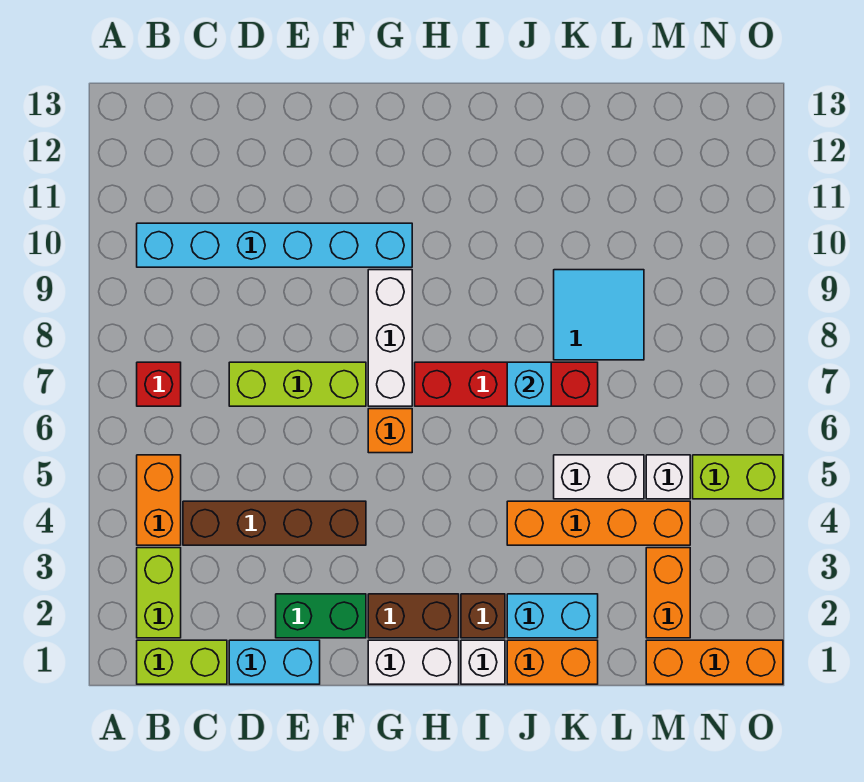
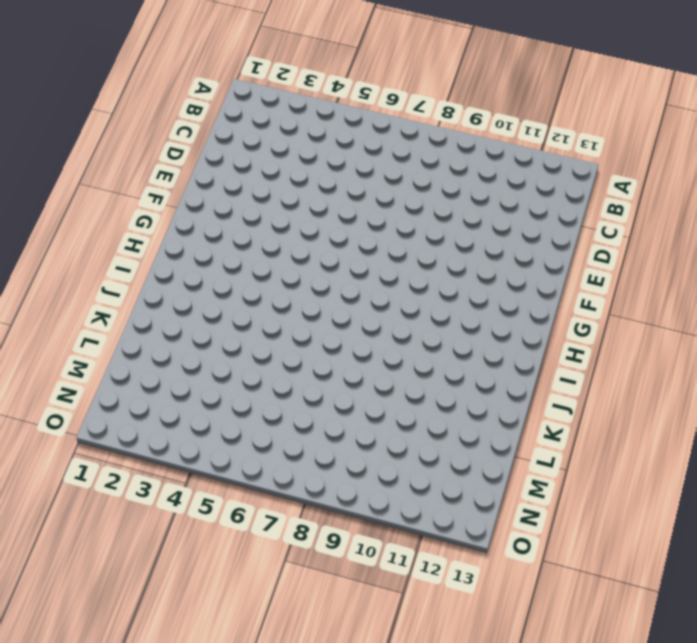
none -> lime brick B1:C1 level 1
none -> lime brick B2:B3 level 1
none -> orange brick B4:B5 level 1

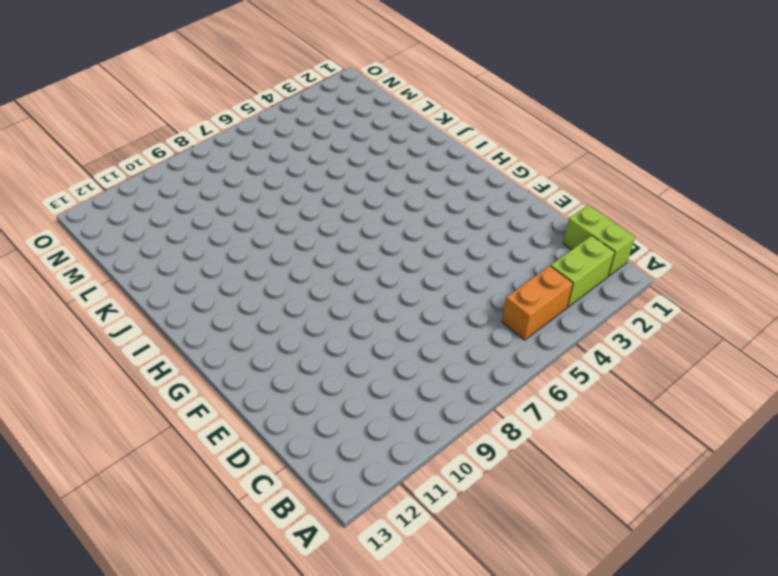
none -> red brick B7 level 1
none -> cyan brick B10:G10 level 1
none -> brown brick C4:F4 level 1

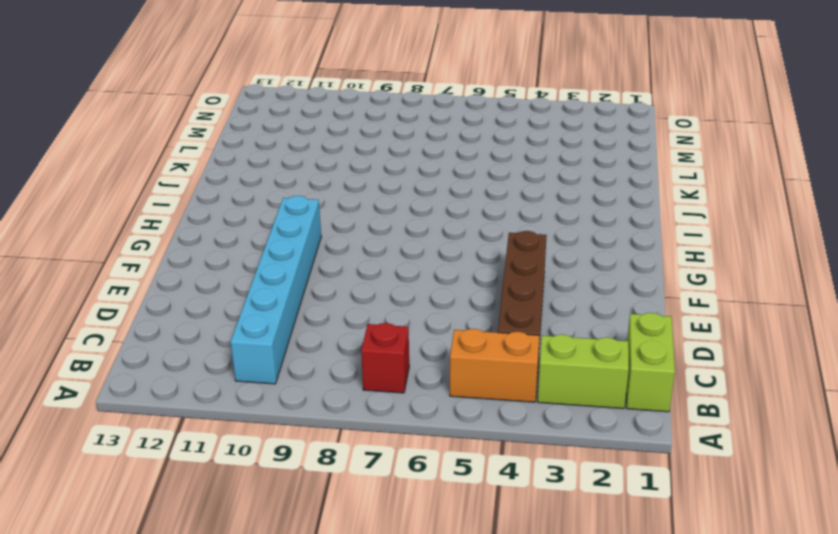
none -> cyan brick D1:E1 level 1
none -> lime brick D7:F7 level 1
none -> green brick E2:F2 level 1

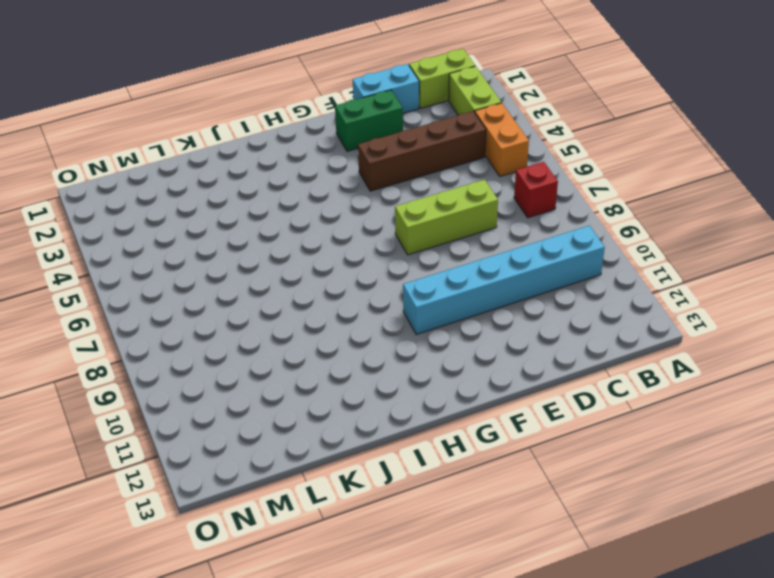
none -> white brick G1:H1 level 1
none -> brown brick G2:H2 level 1
none -> orange brick G6 level 1

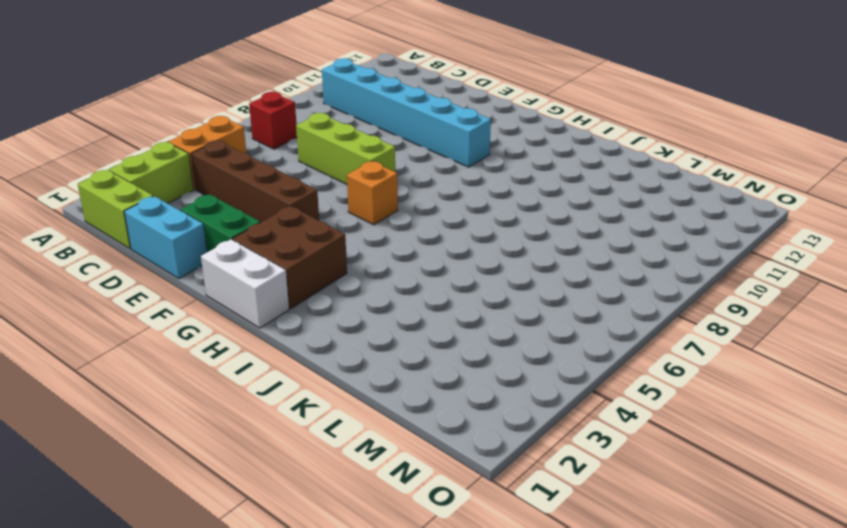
brown brick G2:H3 level 1 -> brown brick G2:H2 level 1
none -> white brick G7:G9 level 1
none -> red brick H7:K7 level 1
none -> white brick I1 level 1

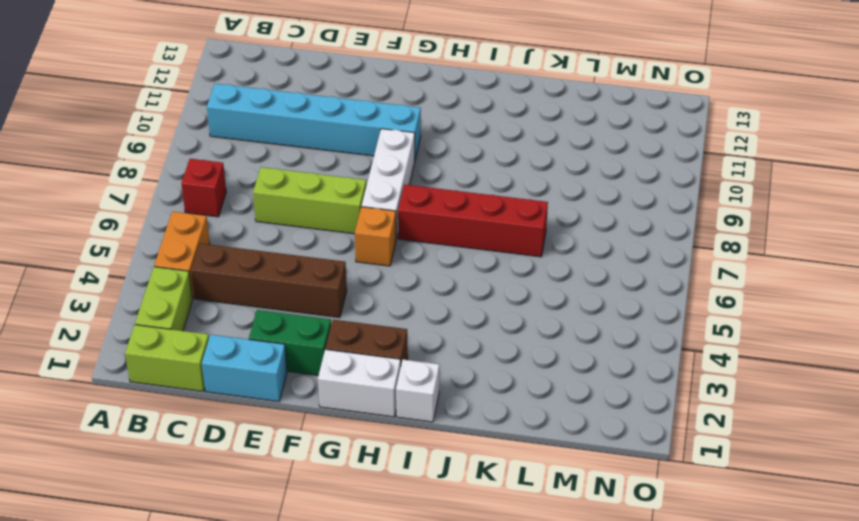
none -> brown brick I2 level 1
none -> orange brick J1:K1 level 1
none -> cyan brick J2:K2 level 1

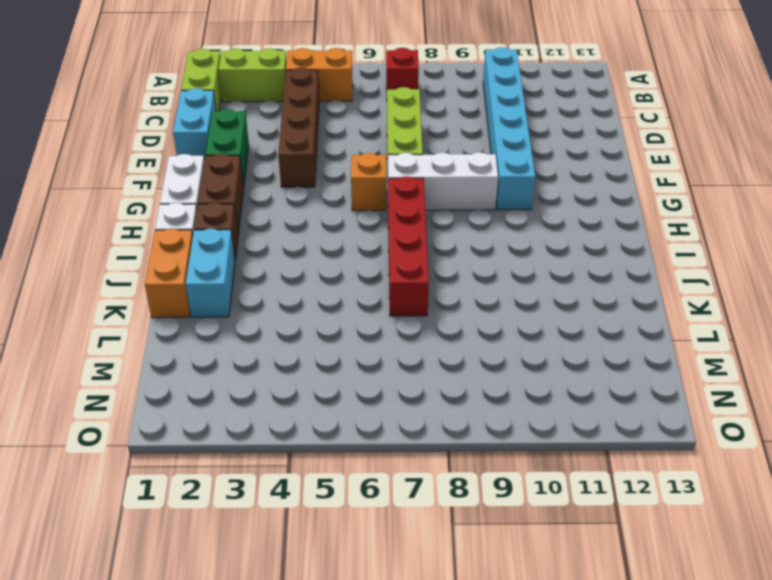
none -> orange brick J4:M4 level 1
none -> white brick K5:L5 level 1
none -> cyan tile K8:L9 level 1

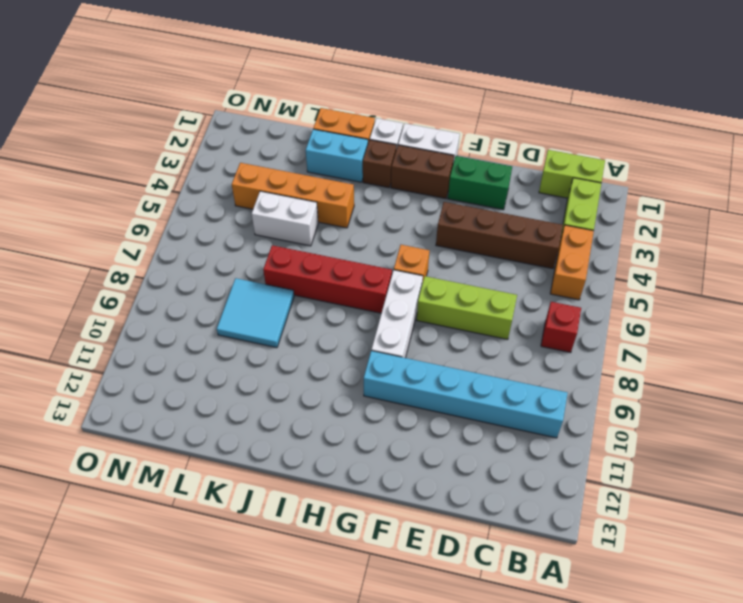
none -> cyan brick D1:E1 level 1
none -> orange brick M1:O1 level 1
none -> orange brick M2:M3 level 1

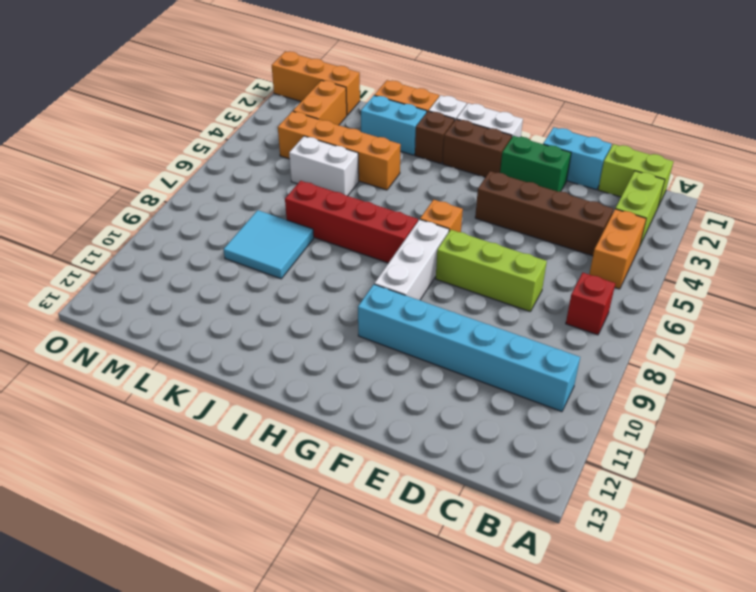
none -> white brick M5 level 1
none -> lime brick N5:O5 level 1
none -> cyan brick J7 level 2

